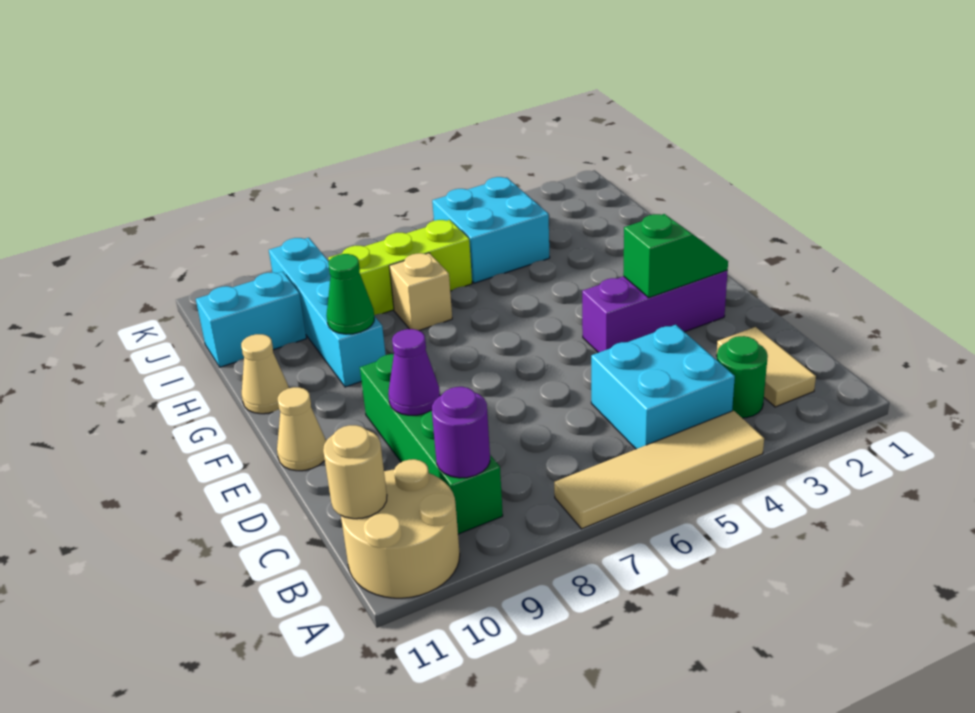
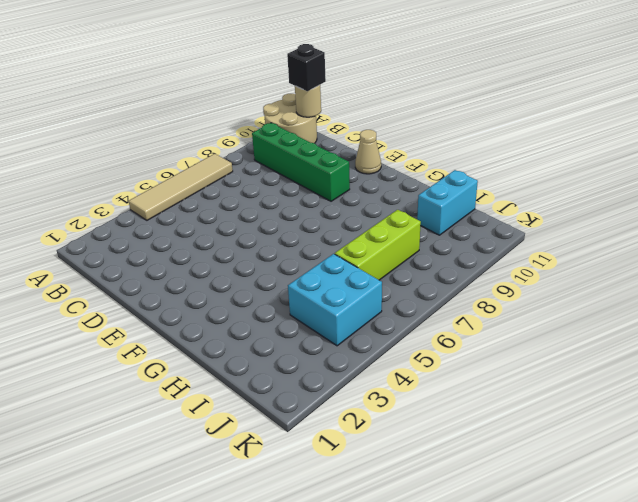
black brick B11 level 3 -> none
none -> tan tile B2:C2 level 1
none -> green round brick B3 level 1
none -> cyan brick B4:C5 level 1

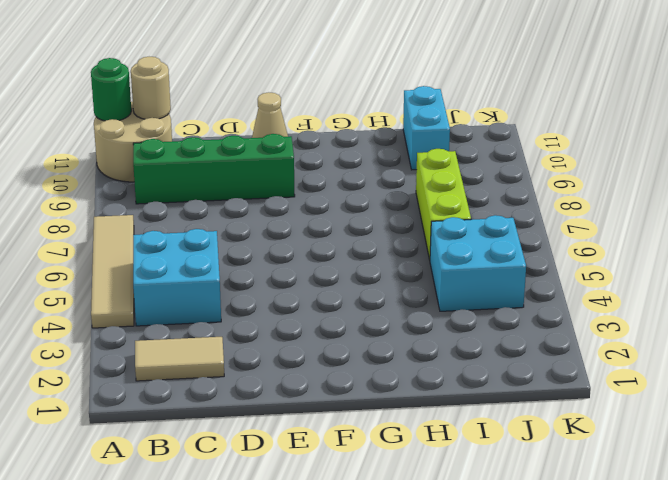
green round brick A11 level 2 -> green round brick B3 level 1
none -> purple brick E2:E4 level 1
none -> cyan brick G9:J9 level 1
none -> tan cone G11 level 1

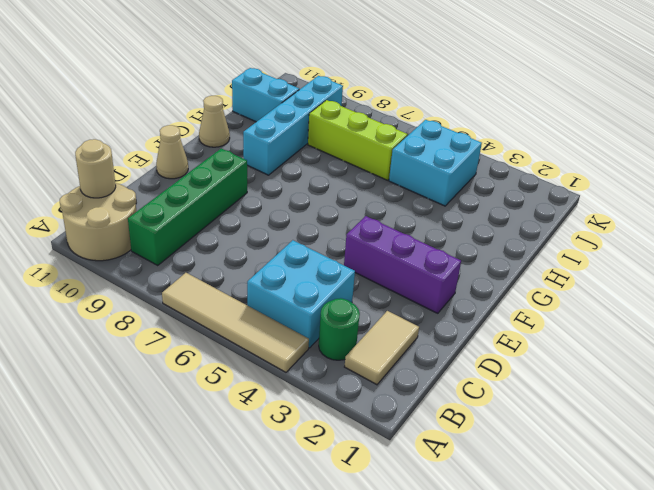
none -> tan brick H7 level 1
none -> purple round brick B9 level 2
none -> purple cone D9 level 2

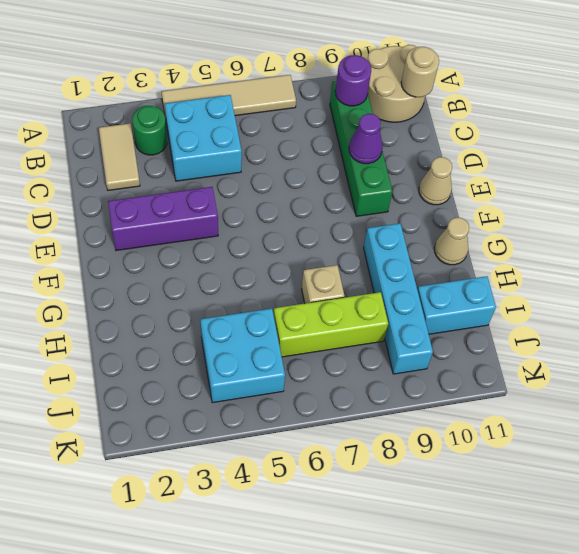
none -> green slope E2:E3 level 2 top 3
none -> green cone G9 level 2

